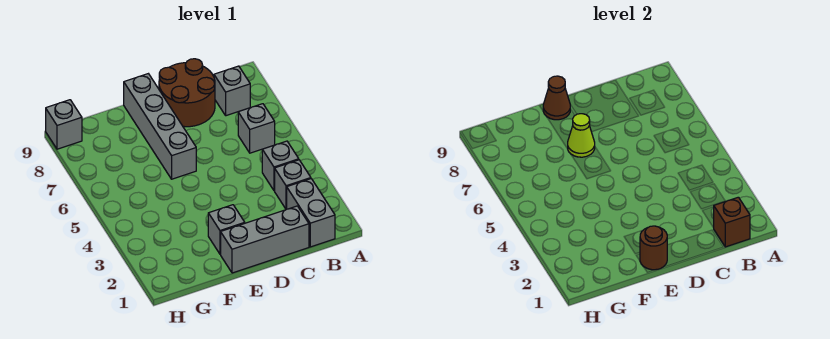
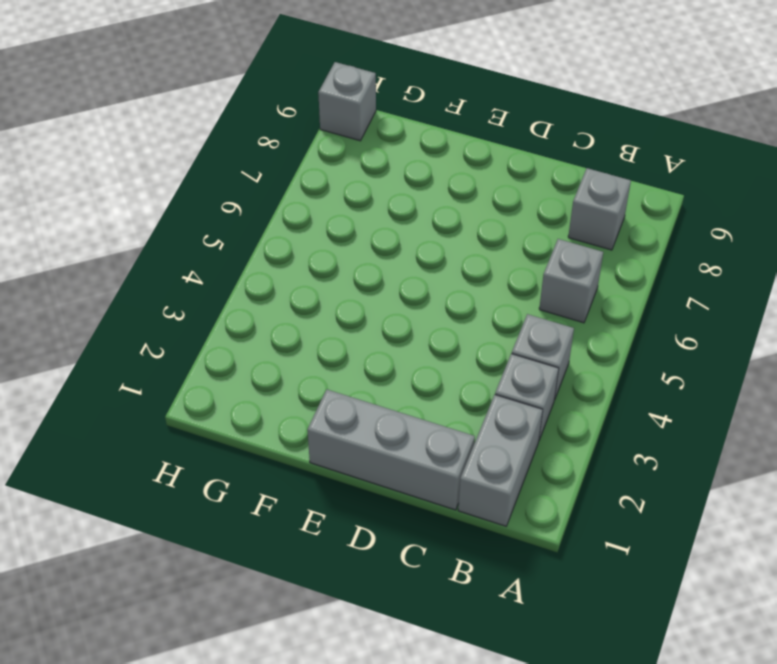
none -> brown round brick C8:D9 level 1
none -> grey brick E2 level 1
none -> grey brick E6:E9 level 1

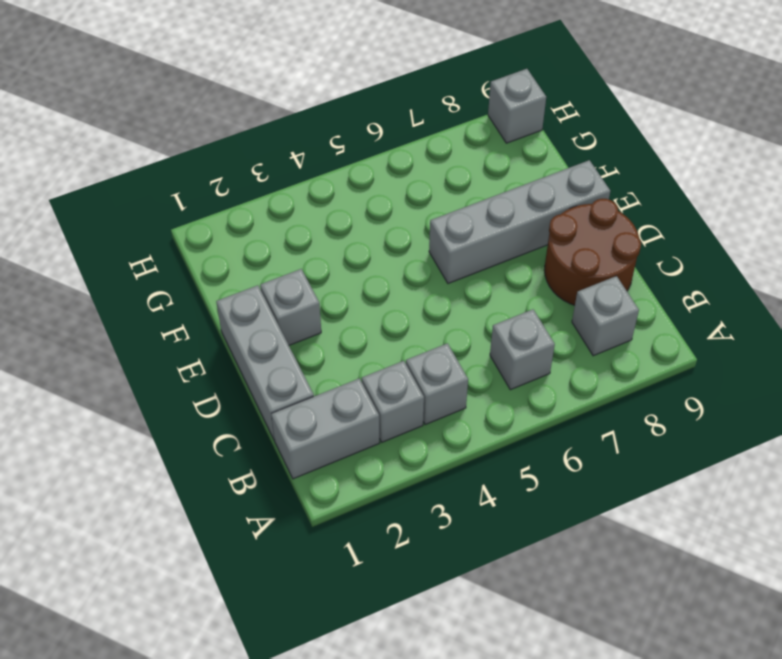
none -> brown brick B1 level 2
none -> brown round brick E1 level 2
none -> lime cone E7 level 2

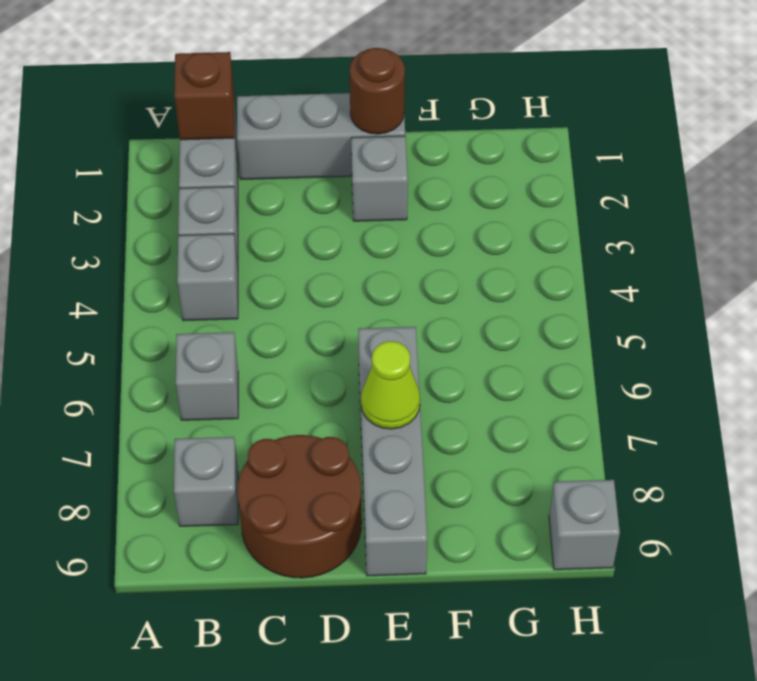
none -> brown cone E9 level 2

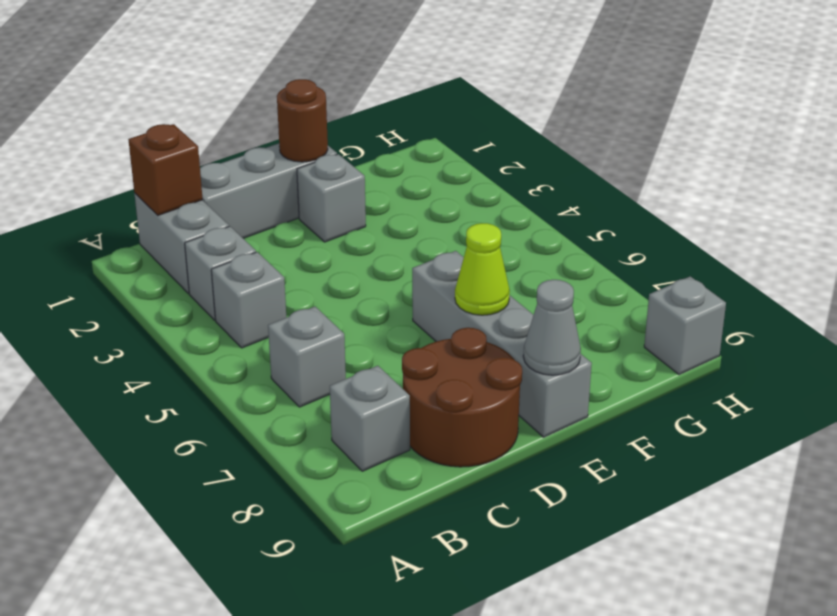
grey cone E9 level 2 -> brown cone E9 level 2

